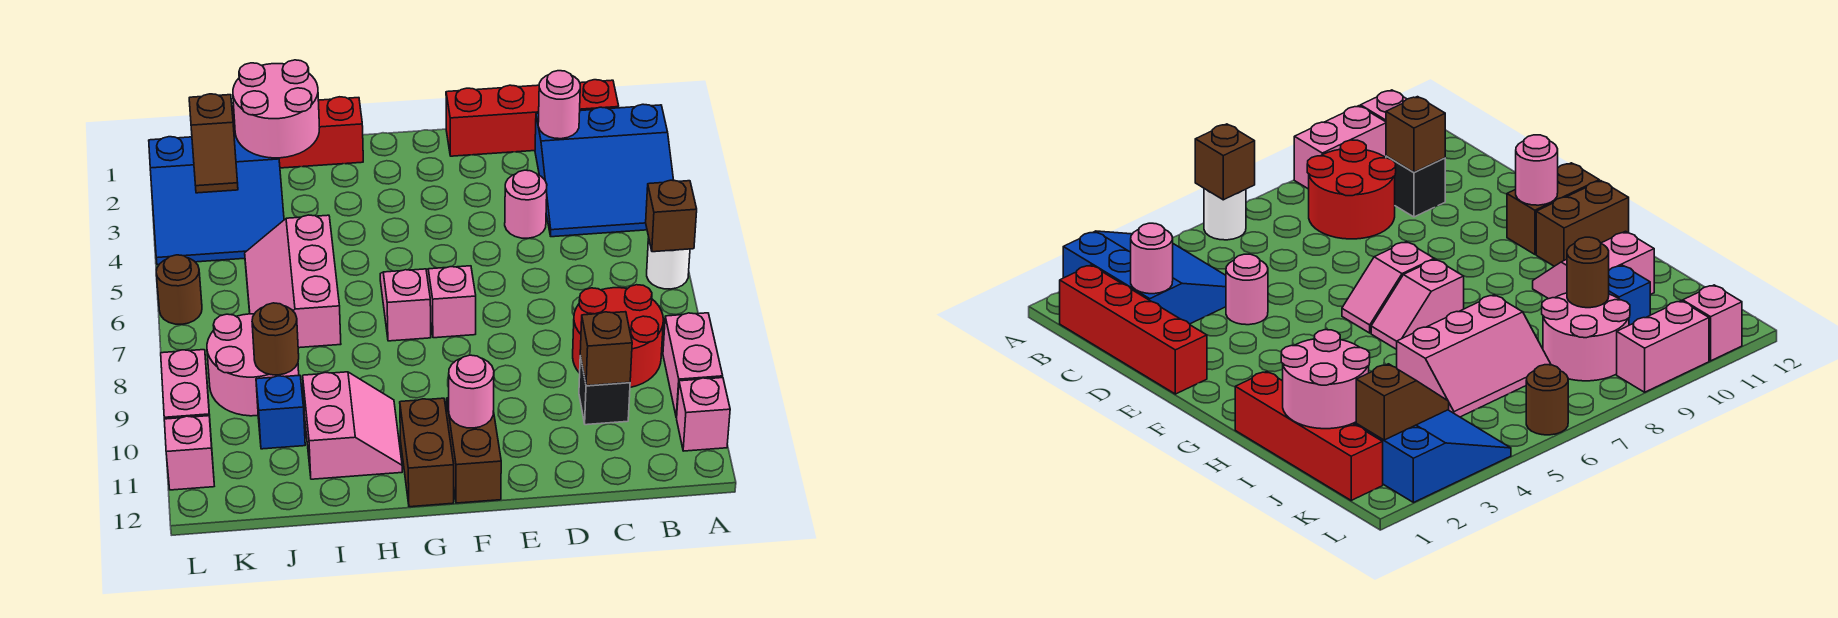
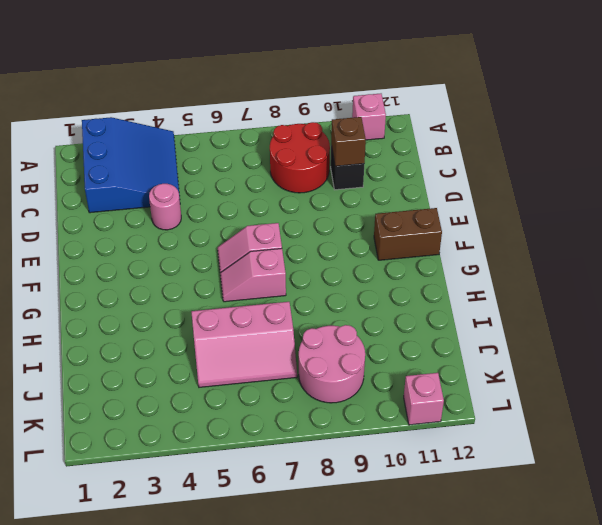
none -> white round brick A6 level 1
none -> pink brick A9:A10 level 1
none -> red brick B1:E1 level 1

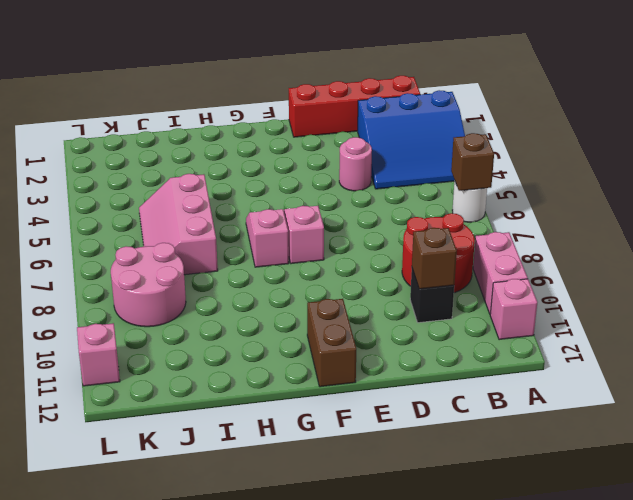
none -> brown brick G11:G12 level 1
none -> red brick H1:K1 level 1
none -> pink slope H10:I11 level 1 top I

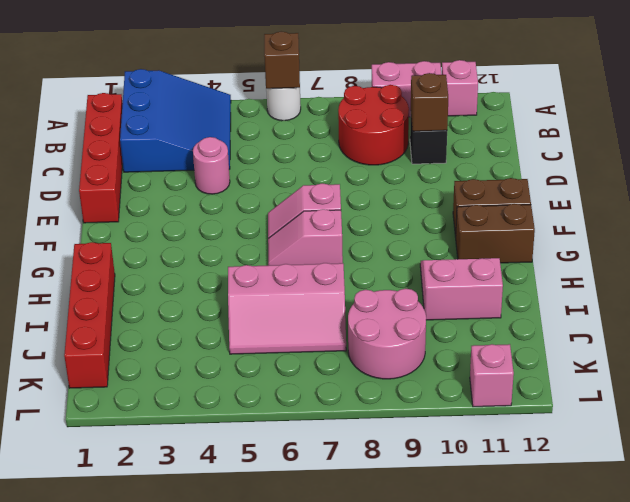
none -> blue slope J2:L4 level 1 top 2
none -> blue brick J10 level 1
none -> brown round brick L6 level 1

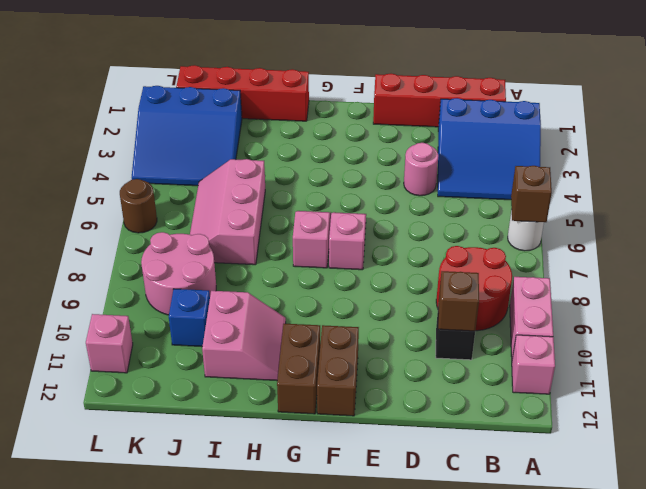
none -> pink brick L9:L10 level 1
none -> pink round brick C2 level 2
none -> pink round brick F11 level 2

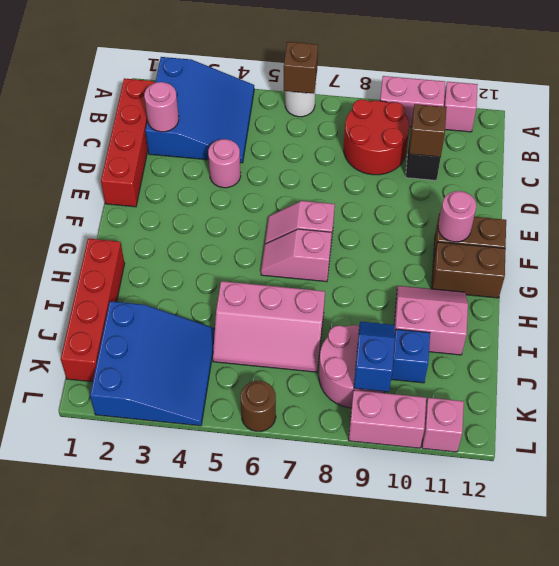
blue slope J9:K9 level 2 top K -> brown round brick J9 level 2
none -> pink round brick I1:J2 level 2
none -> brown slope K2:K3 level 2 top 2

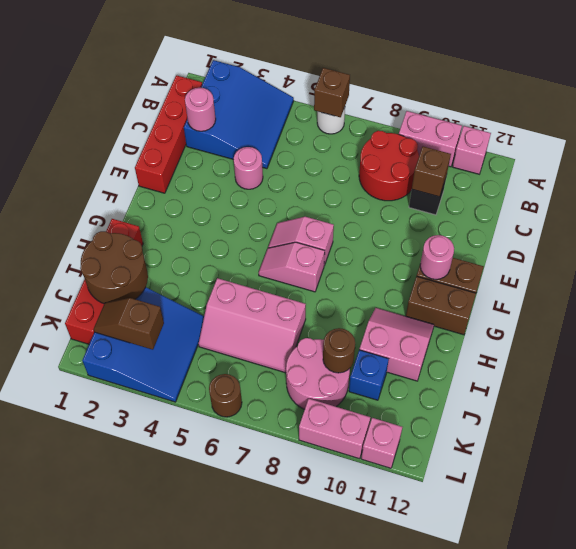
brown round brick I1:J2 level 2 -> pink round brick I1:J2 level 2
brown slope K2:K3 level 2 top 3 -> brown slope K2:K3 level 2 top 2

